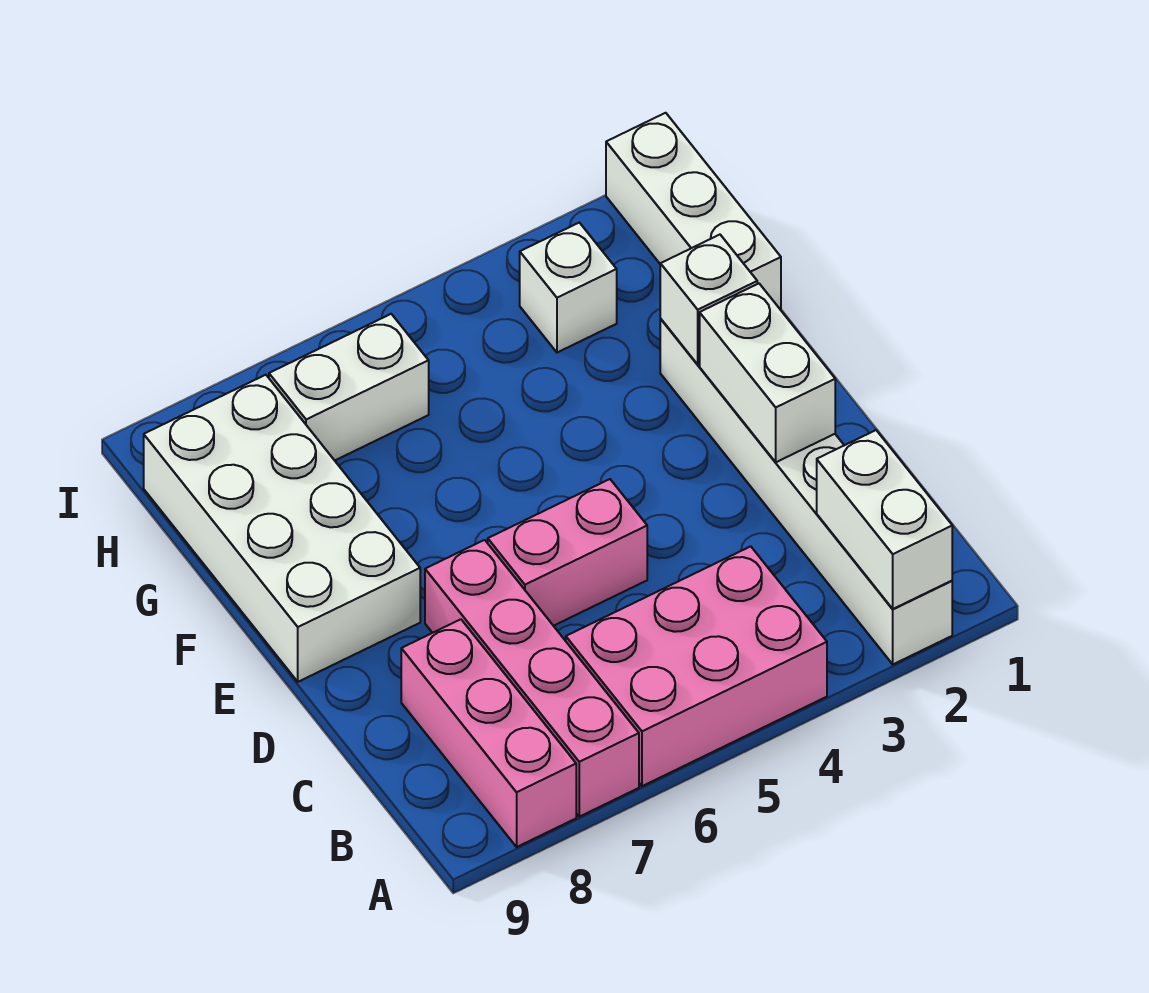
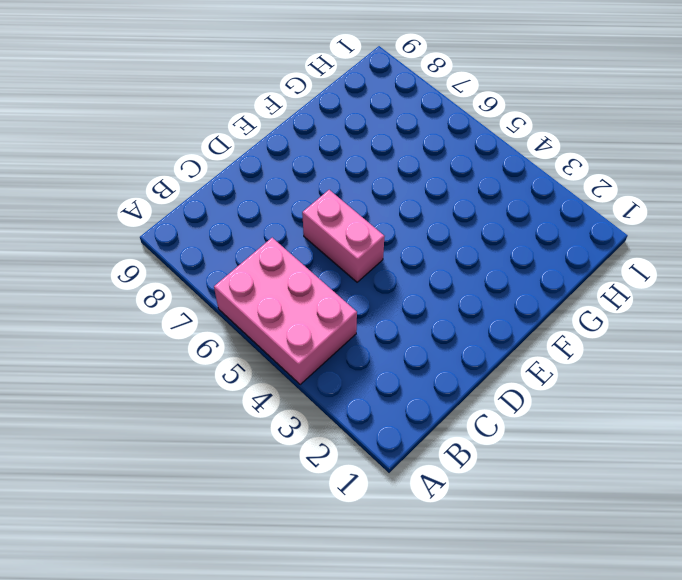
none -> white brick A2:F2 level 1
none -> pink brick A7:D7 level 1
none -> pink brick A8:C8 level 1

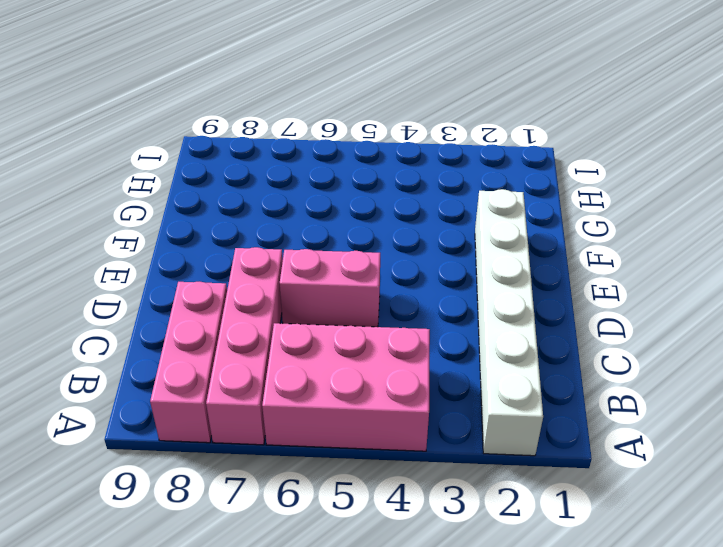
none -> white brick E8:H9 level 1
none -> white brick G1:I1 level 1
none -> white brick H3 level 1

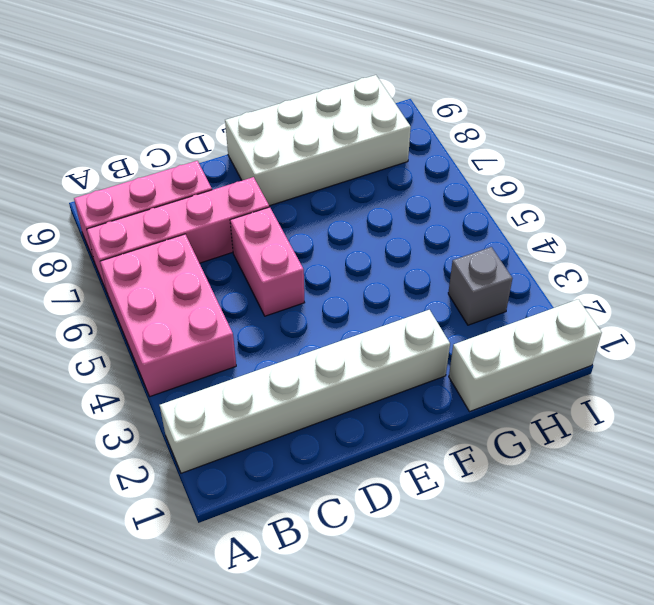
grey brick H3 level 1 -> white brick H3 level 1
none -> white brick H6:H7 level 1
none -> white brick A2:B2 level 2
none -> white brick D2:E2 level 2

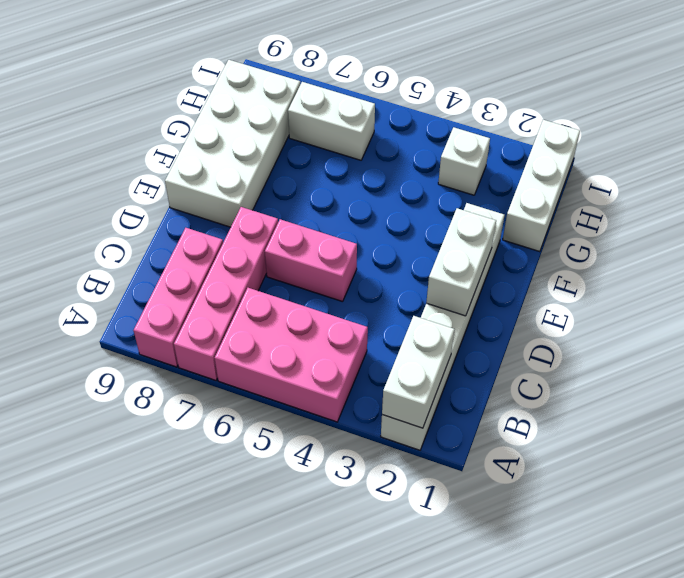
none -> white brick F2 level 2

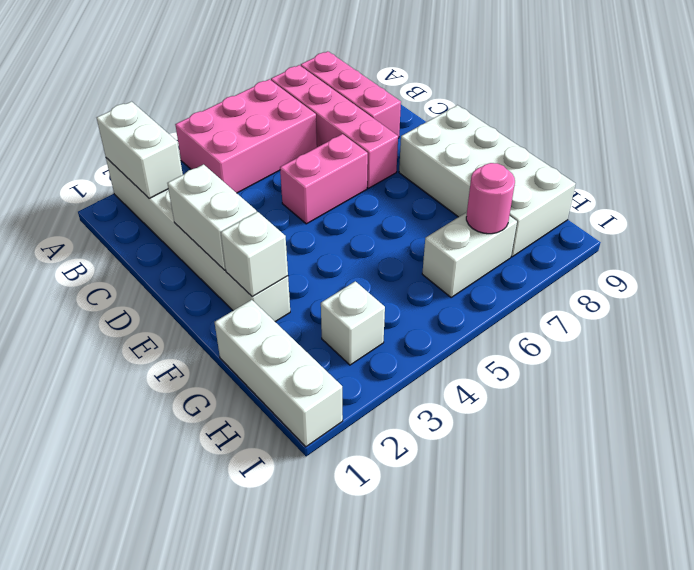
pink round brick H7 level 2 -> none

